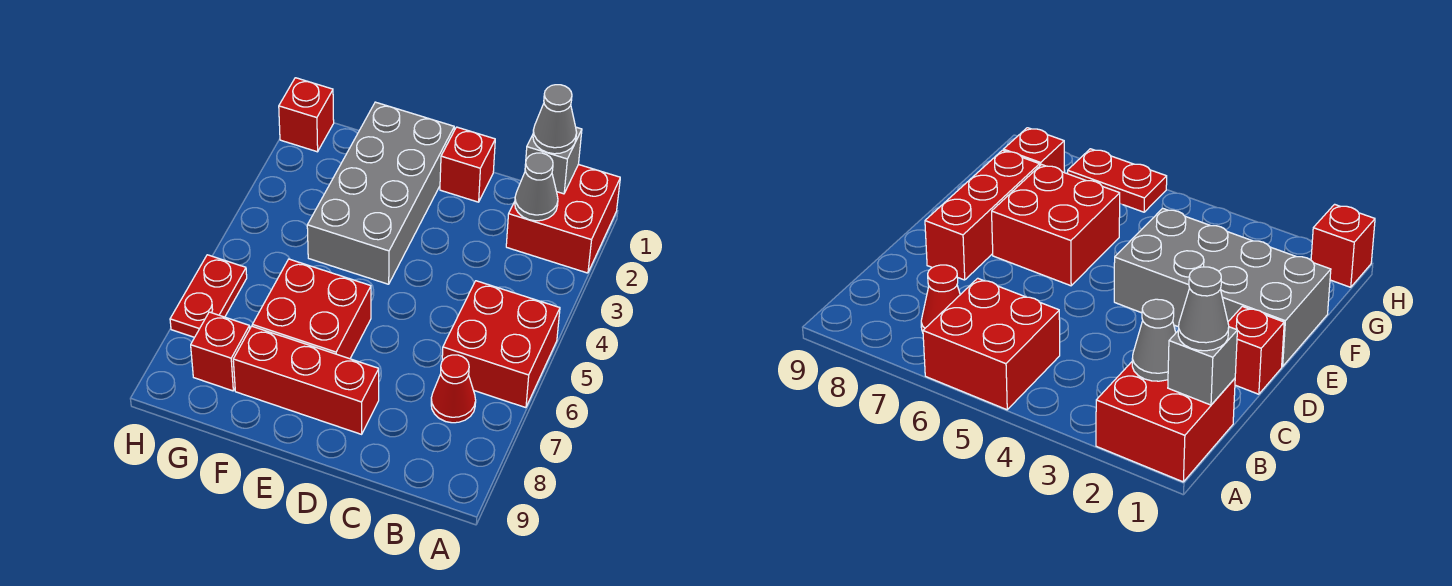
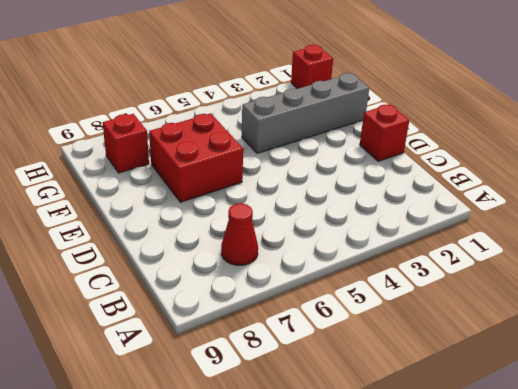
grey brick F1:F4 level 1 -> grey brick E1:F4 level 1
none -> red brick A1:B2 level 1
none -> red brick A5:B6 level 1
none -> red brick D8:F8 level 1

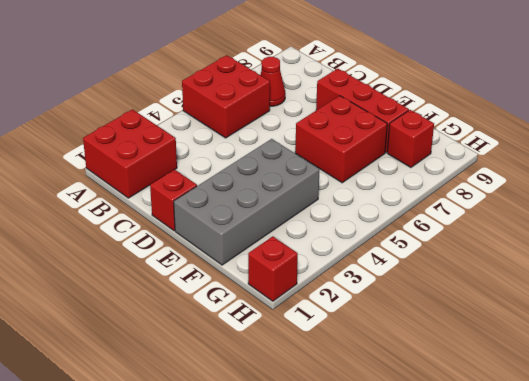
none -> red plate H6:H7 level 1
none -> grey brick B1 level 2
none -> grey cone B2 level 2

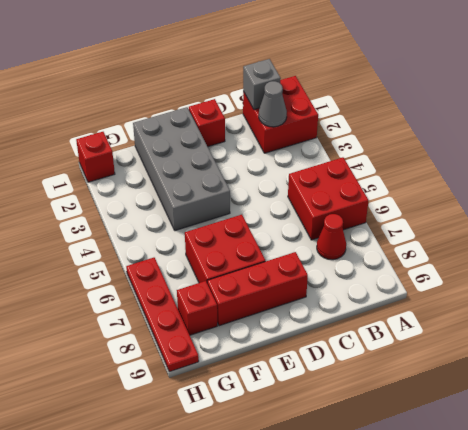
red plate H6:H9 level 1 -> red plate H6:H7 level 1
none -> grey cone B1 level 3

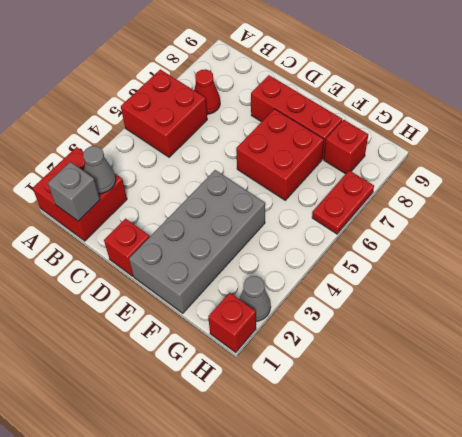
grey cone H2 level 1 -> grey cone B1 level 3

